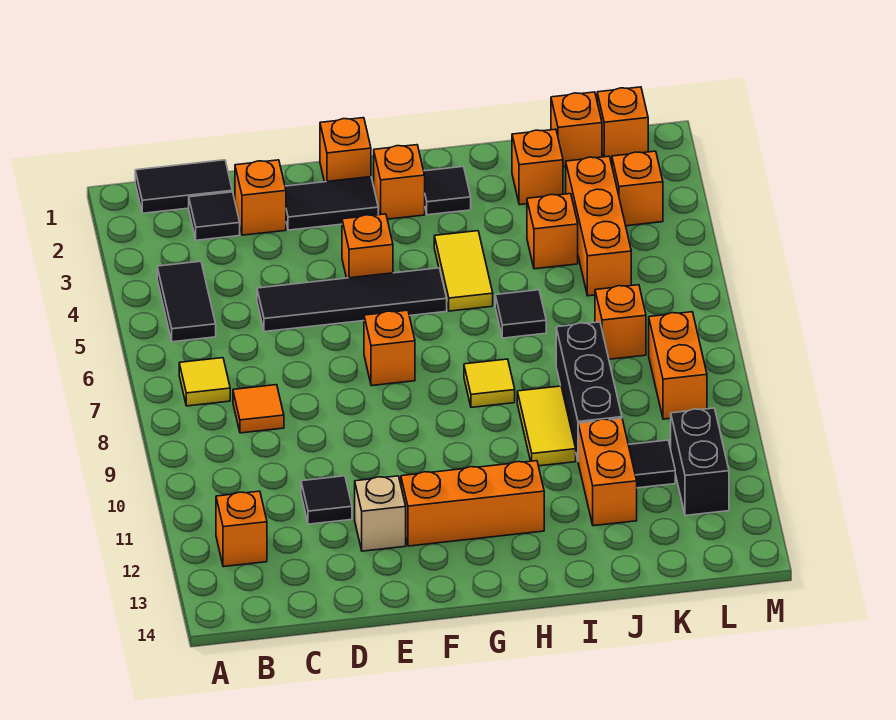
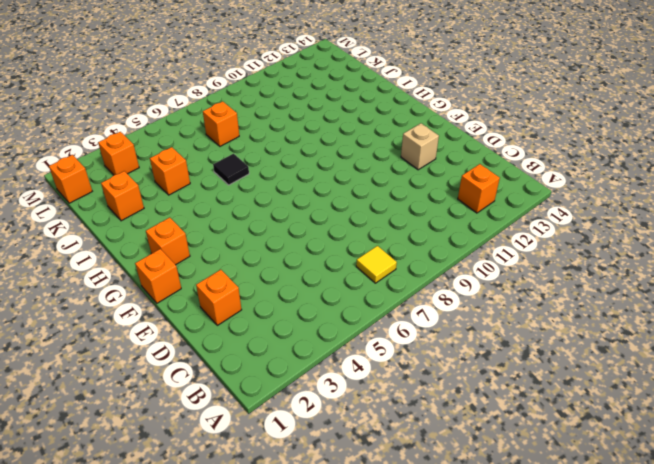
none -> black tile B1:C1 level 1
none -> black tile B4:B5 level 1
none -> black tile C2 level 1
none -> orange tile C8 level 1

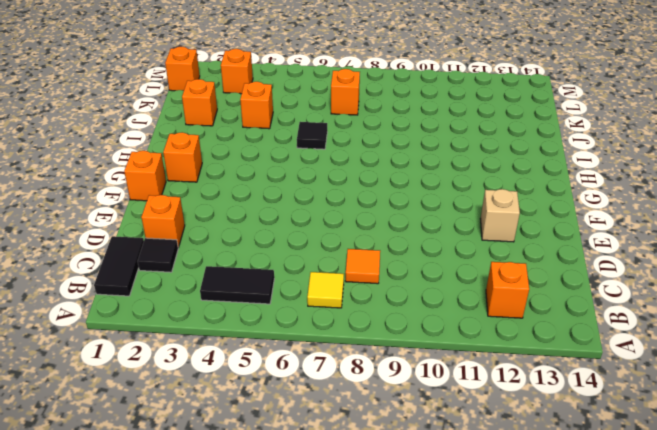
none -> black tile D5:G5 level 1
none -> black tile D11 level 1
none -> black tile E2:F2 level 1
none -> orange brick F4 level 1

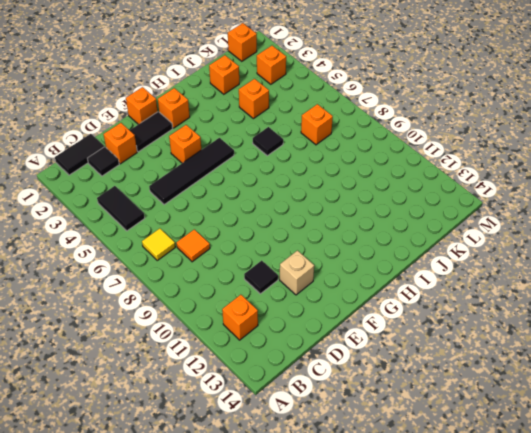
none -> orange brick F7 level 1
none -> orange brick F12:H12 level 1
none -> black tile H2 level 1
none -> yellow tile H4:H5 level 1

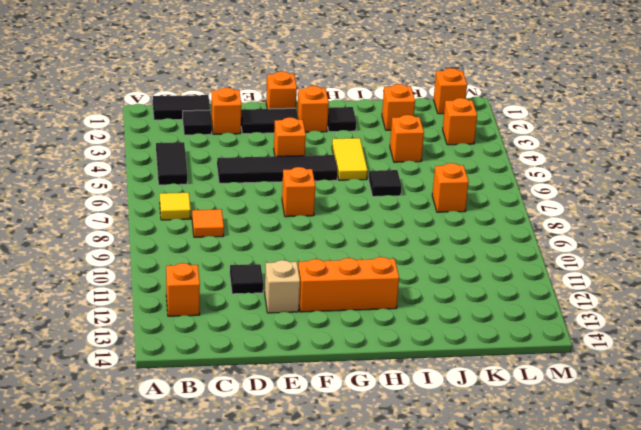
none -> yellow tile H8 level 1
none -> yellow tile I9:I10 level 1
none -> black brick J8:J10 level 1
none -> orange brick J11:J12 level 1

